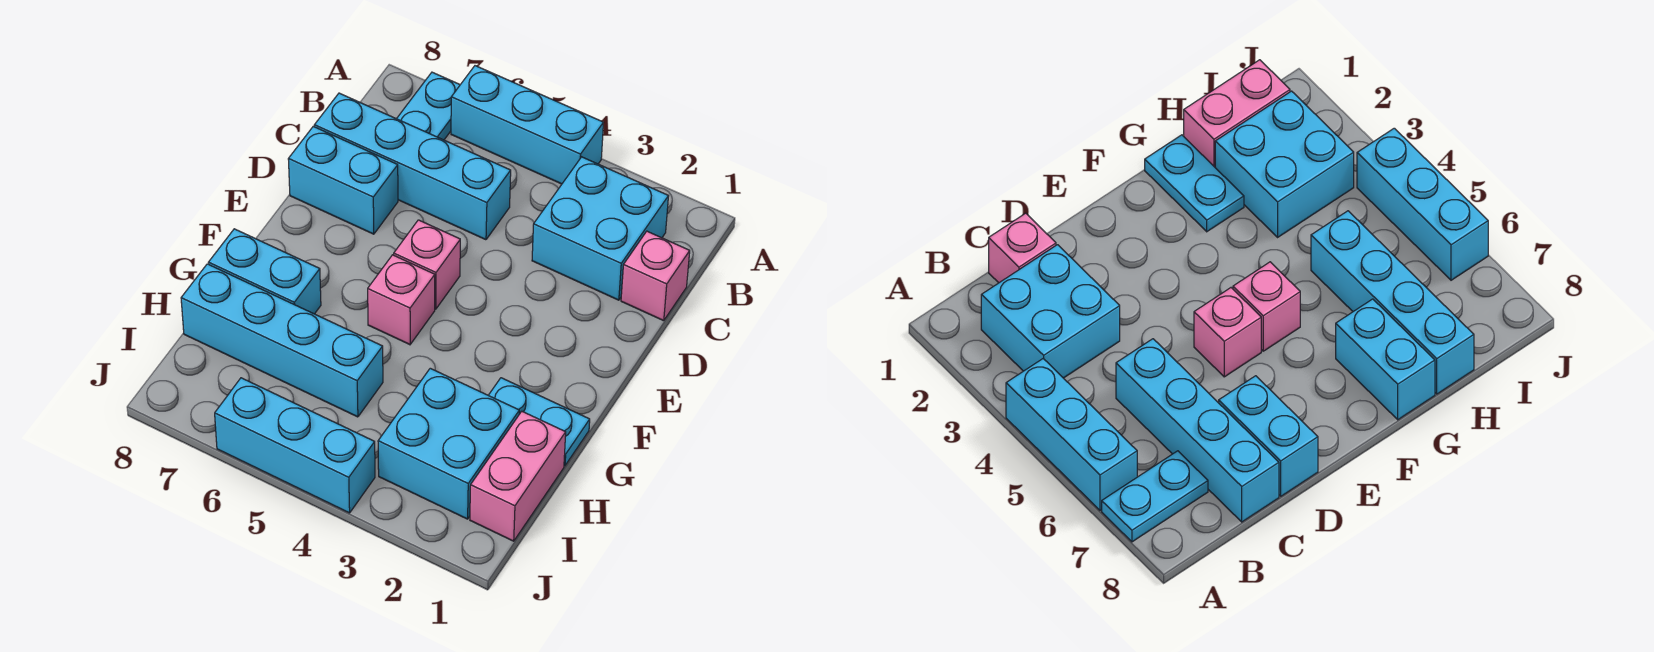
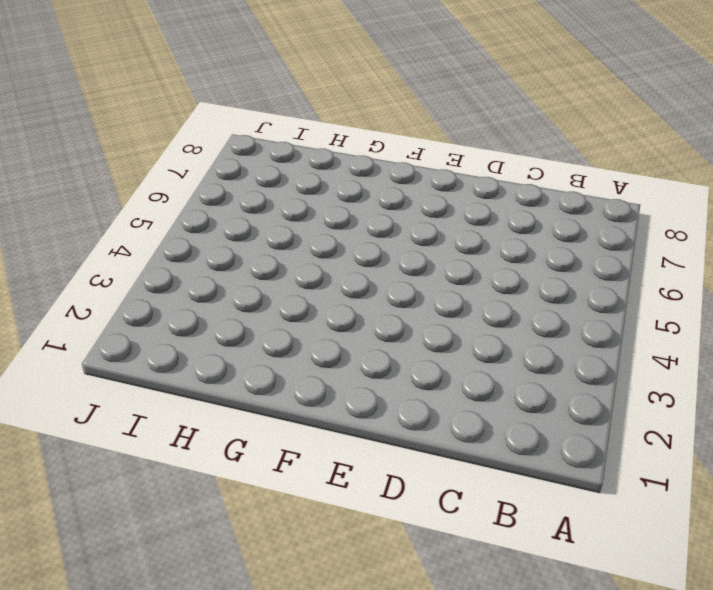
none -> cyan brick A4:A6 level 1
none -> cyan plate A7:B7 level 1
none -> cyan brick B2:C3 level 1

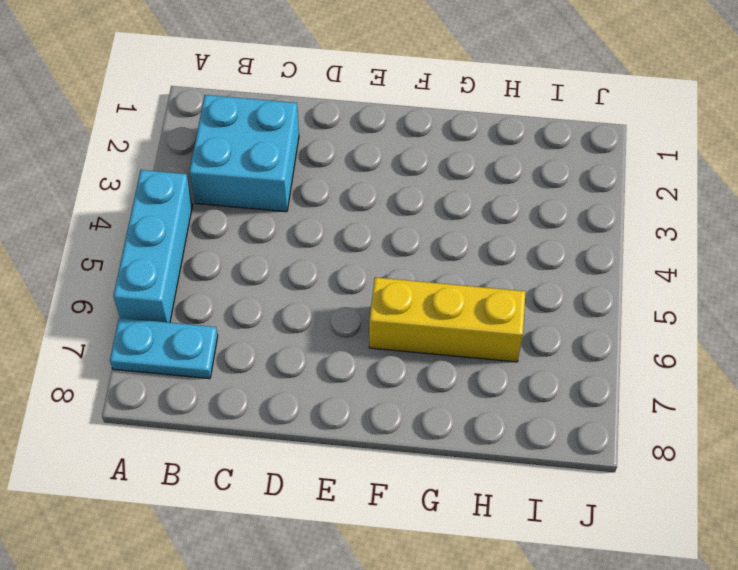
yellow brick F6:H6 level 1 -> cyan brick H5:H8 level 1
none -> pink brick C1 level 1
none -> cyan brick C5:C8 level 1
none -> cyan brick D7:D8 level 1

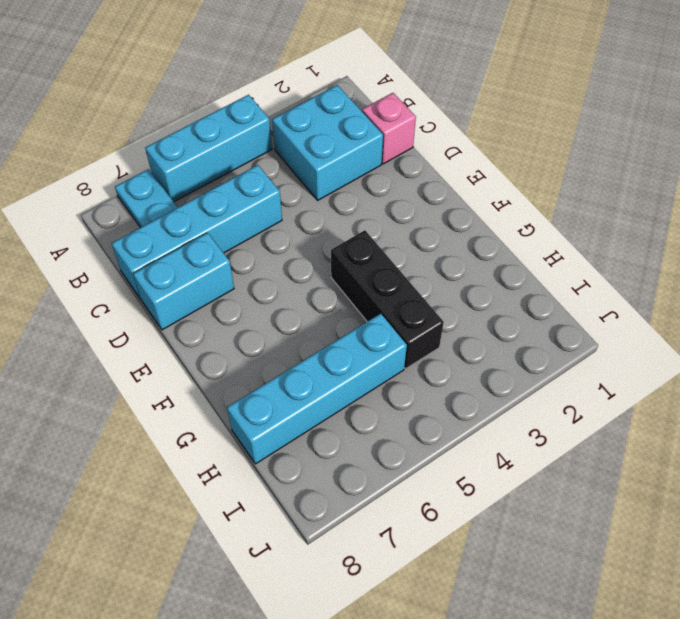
black brick F4:H4 level 1 -> none
none -> pink brick E5 level 1
none -> pink brick F5 level 1
none -> cyan plate G1:G2 level 1

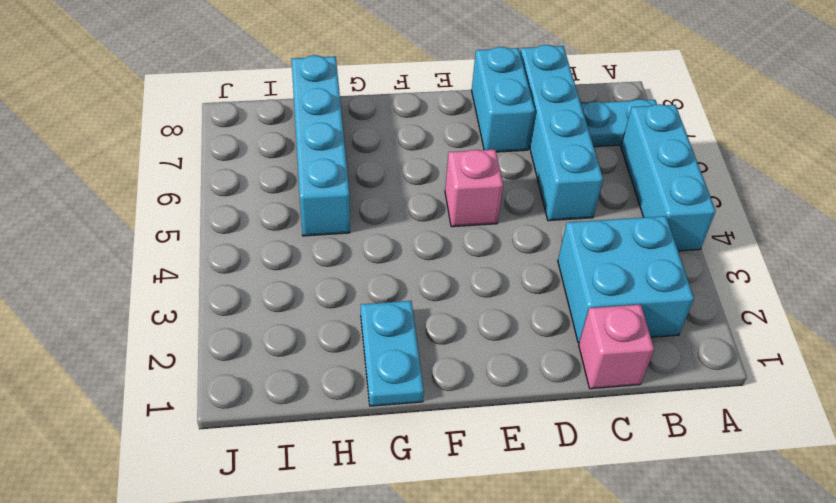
none -> pink brick F5 level 1
none -> cyan brick G7:G8 level 1
none -> pink brick H1:I1 level 1

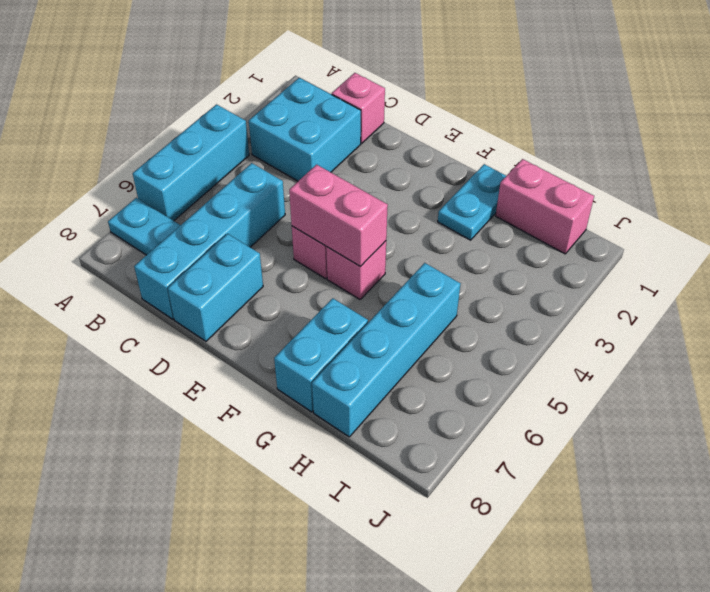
pink brick E5:F5 level 2 -> none
none -> cyan brick H2:I3 level 1
none -> cyan brick J4:J6 level 1

